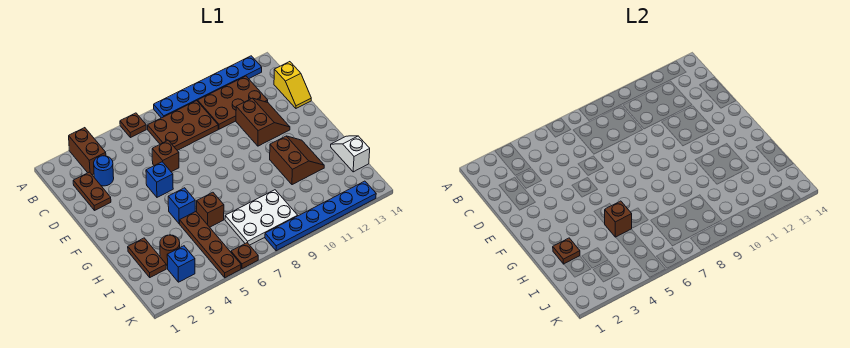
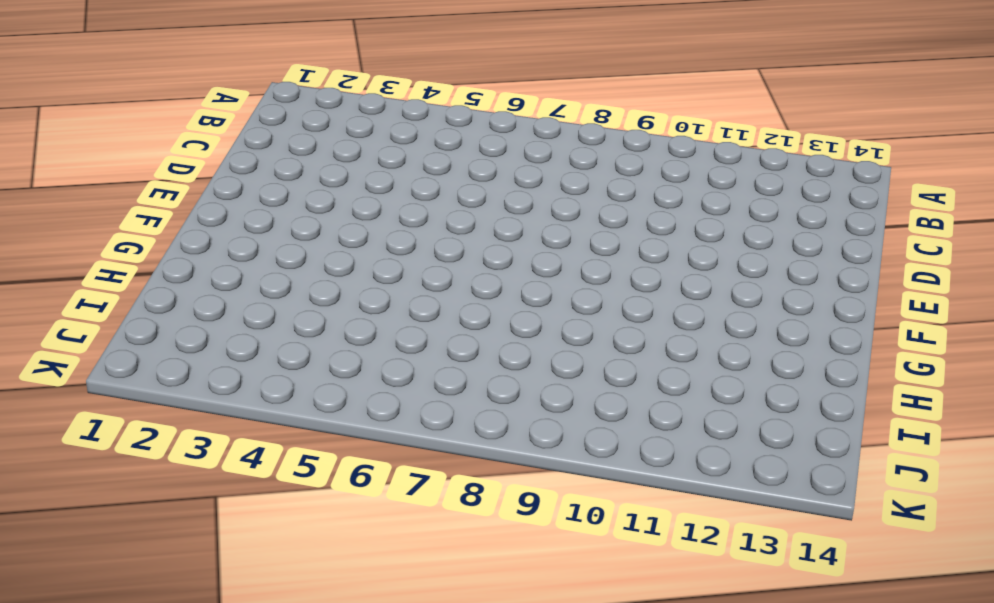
none -> brown brick A3:B3 level 1
none -> brown plate A6 level 1
none -> blue plate A8:A13 level 1

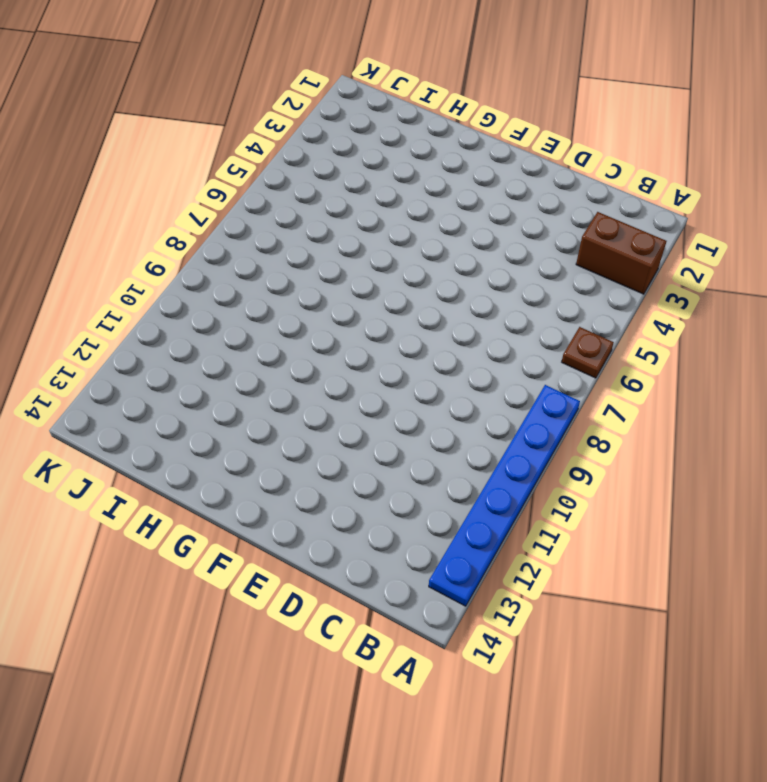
none -> brown plate B7:C9 level 1
none -> brown plate B10:C12 level 1
none -> brown plate C2:D2 level 1

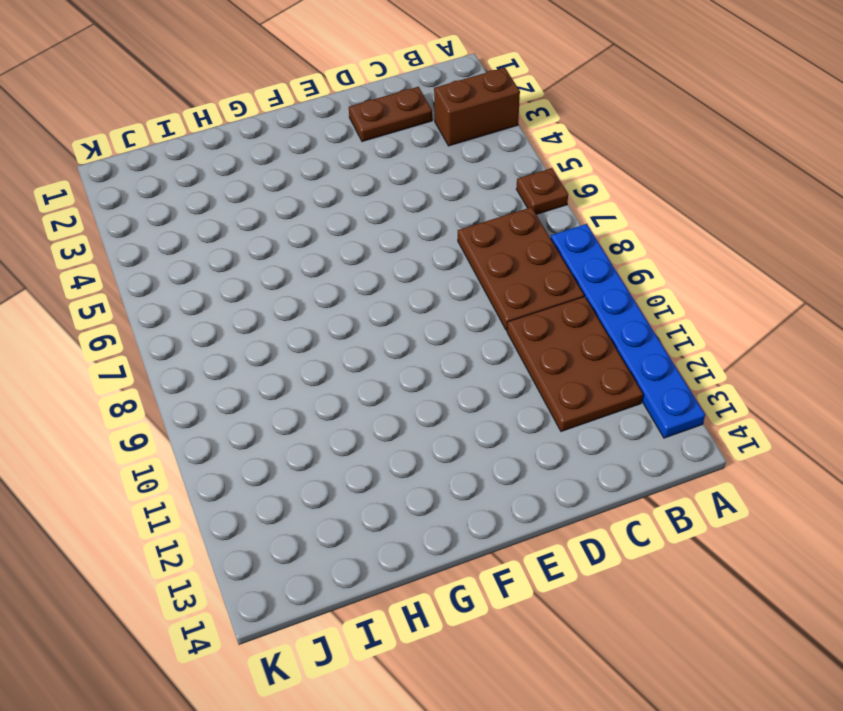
none -> blue round brick C3 level 1
none -> yellow slope C14:D14 level 1 top C
none -> brown brick D6 level 1

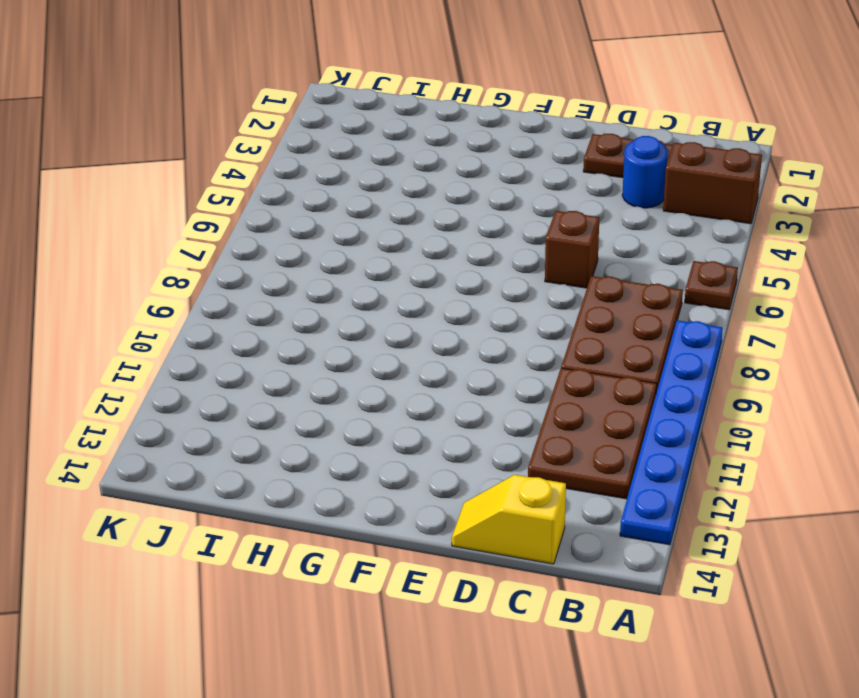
none -> brown slope D11:E12 level 1 top 11
none -> blue brick E5 level 1
none -> blue brick G5 level 1

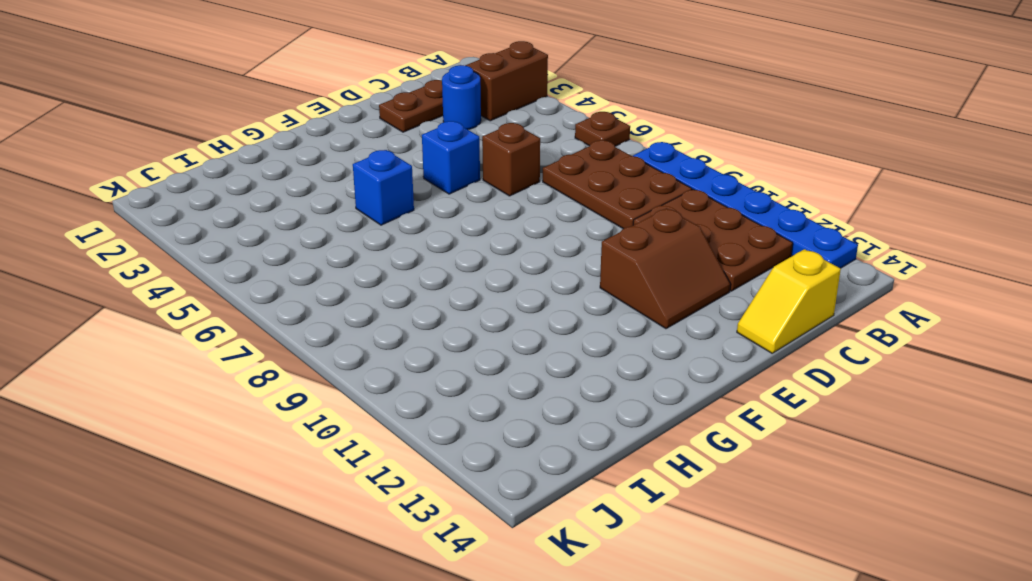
none -> brown slope G11:H12 level 1 top 11
none -> brown plate H2:I2 level 1
none -> brown plate H5:K5 level 1

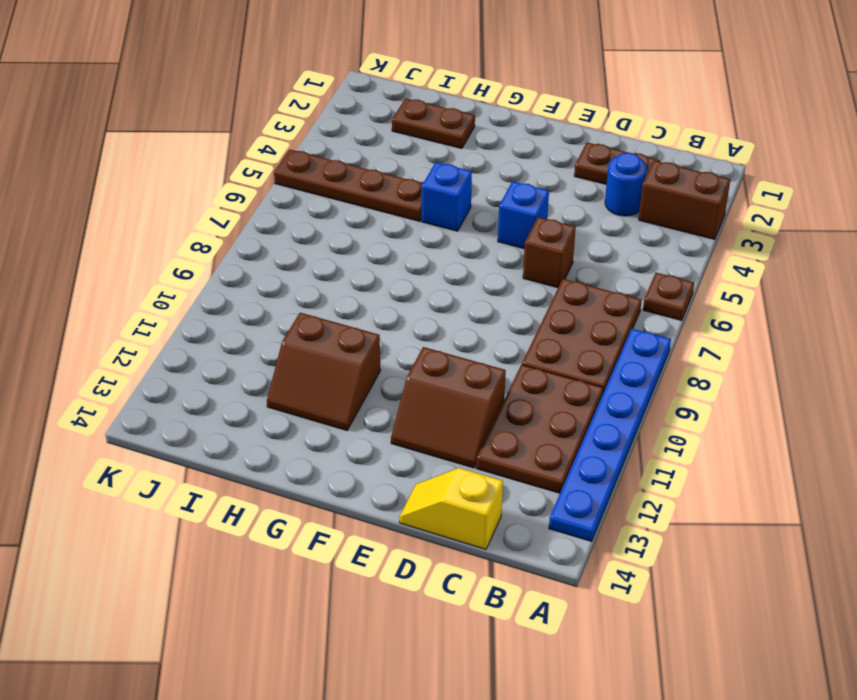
none -> brown brick H6 level 1
none -> white slope H14:I14 level 1 top I
none -> brown round brick I3 level 1

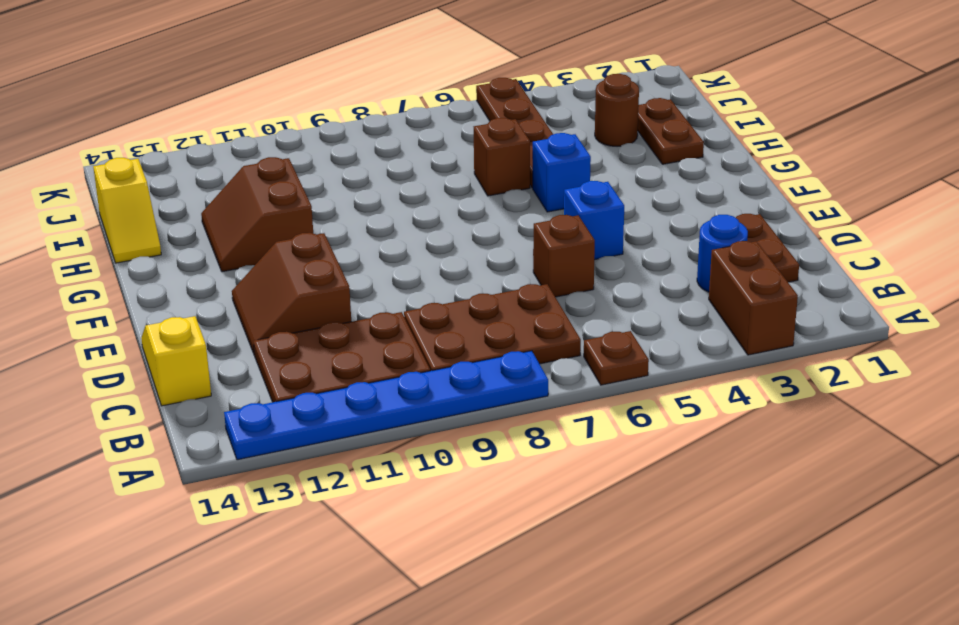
yellow slope H14:I14 level 1 top I -> white slope H14:I14 level 1 top I
none -> white plate I7:J9 level 1
none -> blue brick J3 level 1
none -> brown plate K6 level 1

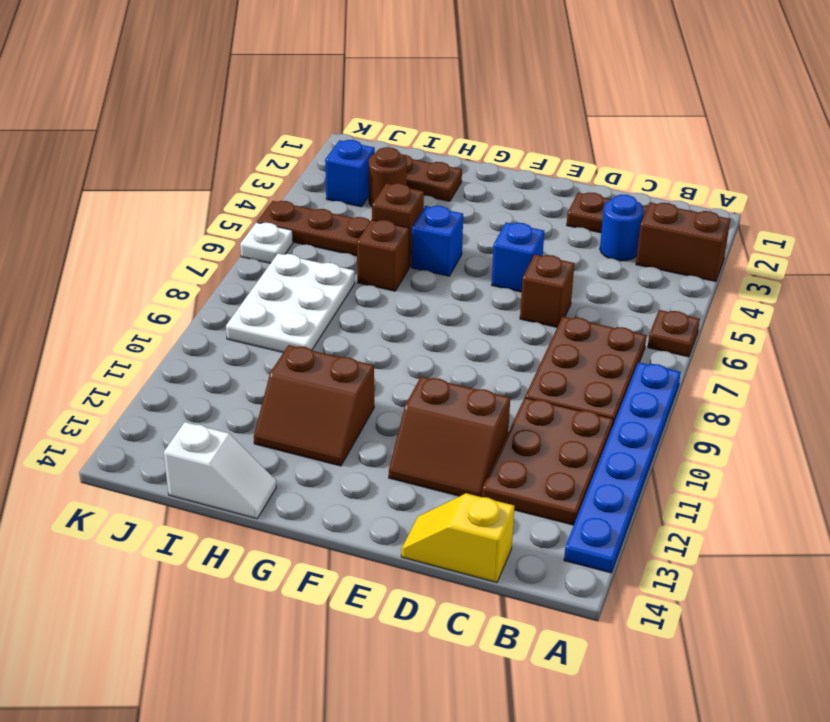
white plate K6 level 1 -> brown plate K6 level 1
none -> blue plate K8:K13 level 1
none -> brown plate H2 level 2

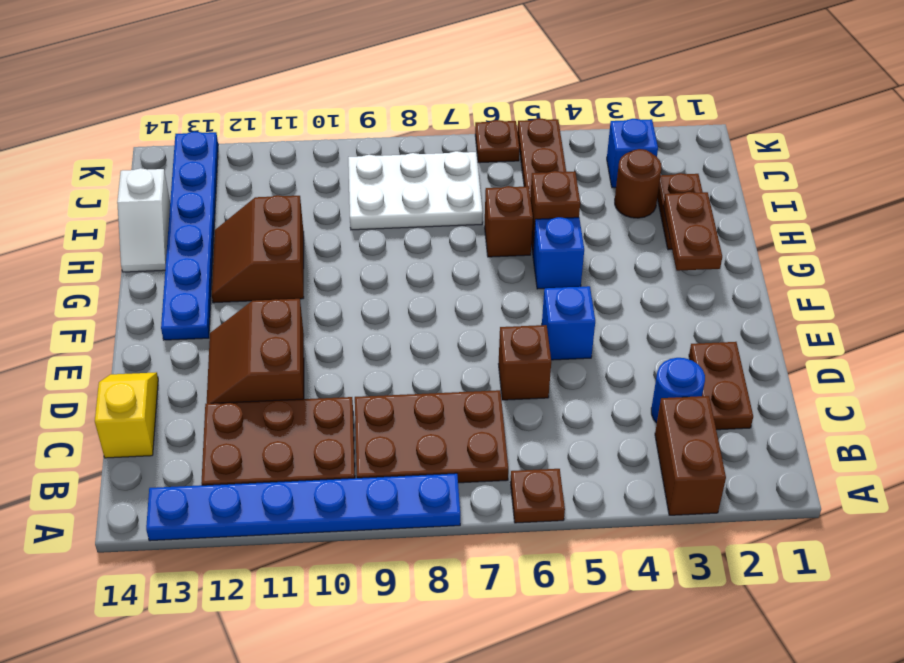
blue plate F13:K13 level 1 -> blue plate K8:K13 level 1
brown plate G2:H2 level 2 -> brown plate H2 level 2

